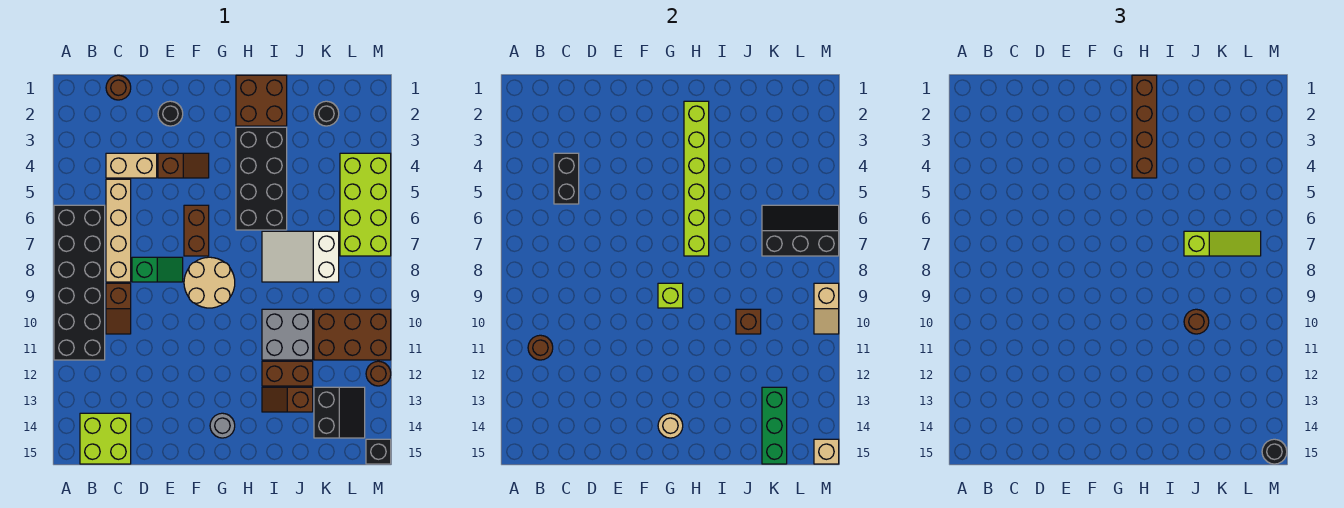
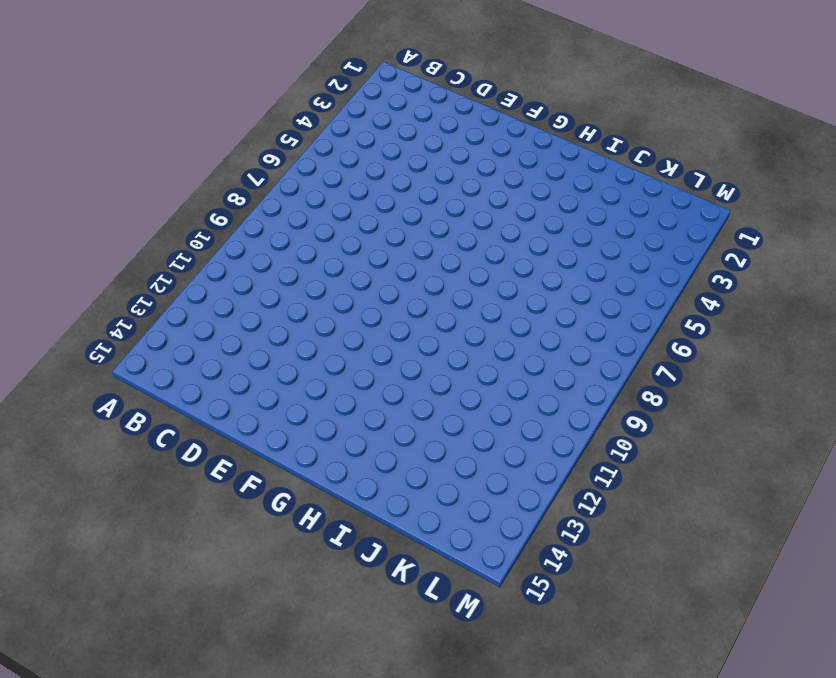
none -> black brick A6:B11 level 1
none -> lime brick B14:C15 level 1
none -> brown round brick C1 level 1
none -> tan brick C4:D4 level 1

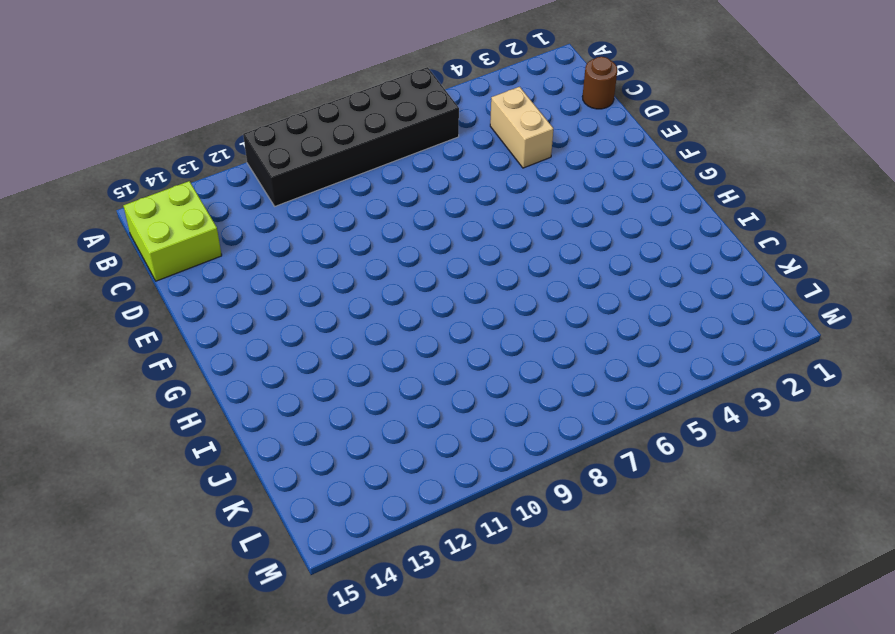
none -> tan brick C5:C8 level 1
none -> brown slope C9:C10 level 1 top 9
none -> green slope D8:E8 level 1 top D
none -> black round brick E2 level 1

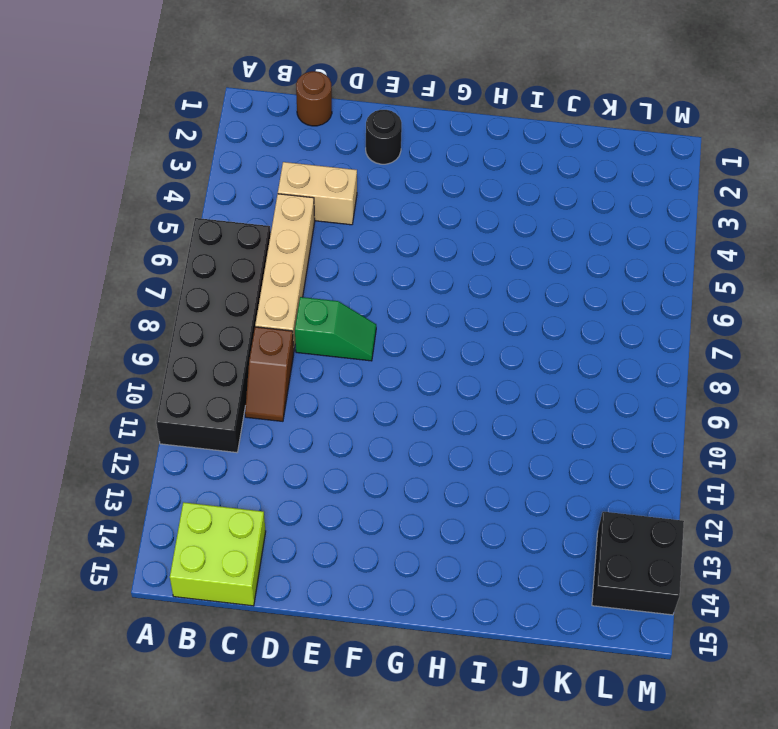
black brick L13:M14 level 1 -> black slope K13:L14 level 1 top K
none -> brown slope E4:F4 level 1 top E
none -> brown brick F6:F7 level 1
none -> tan round brick F8:G9 level 1
none -> grey round brick G14 level 1

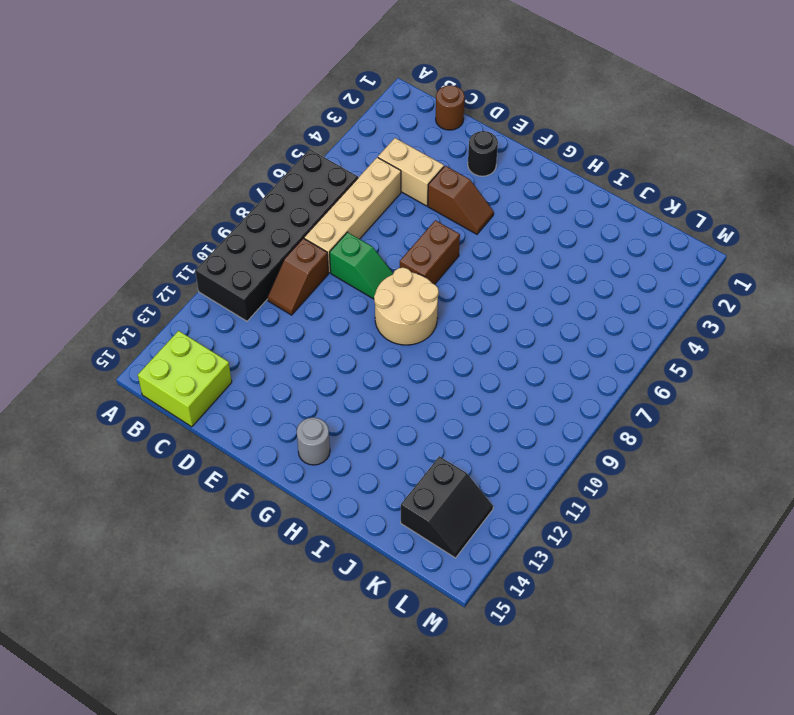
none -> brown brick H1:I2 level 1
none -> black brick H3:I6 level 1
none -> white slope I7:K8 level 1 top K
none -> grey brick I10:J11 level 1

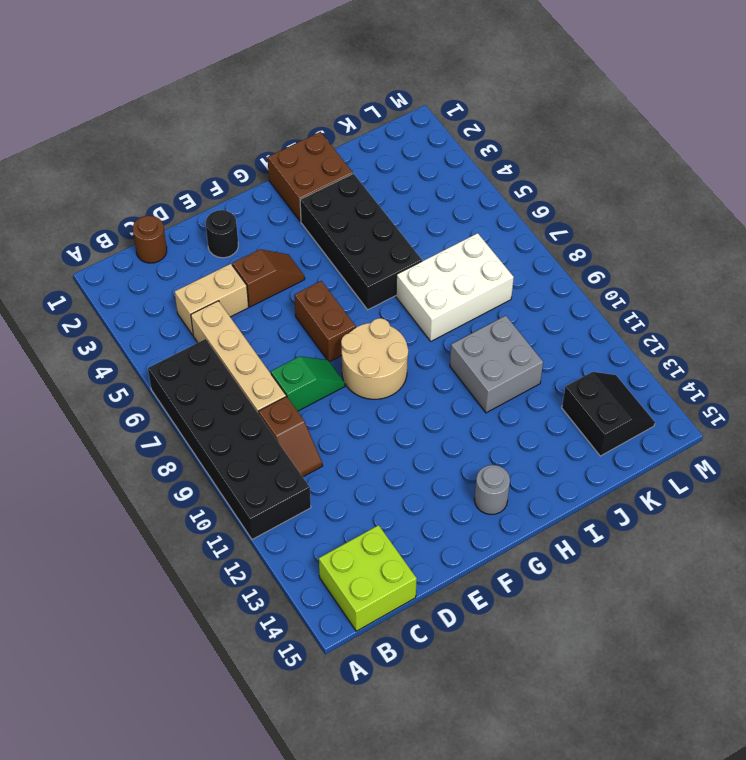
white brick I7:K8 level 1 -> white slope I7:K8 level 1 top K
none -> brown brick I12:J12 level 1
none -> brown slope I13:J13 level 1 top J
none -> black round brick K2 level 1
none -> brown brick K10:M11 level 1

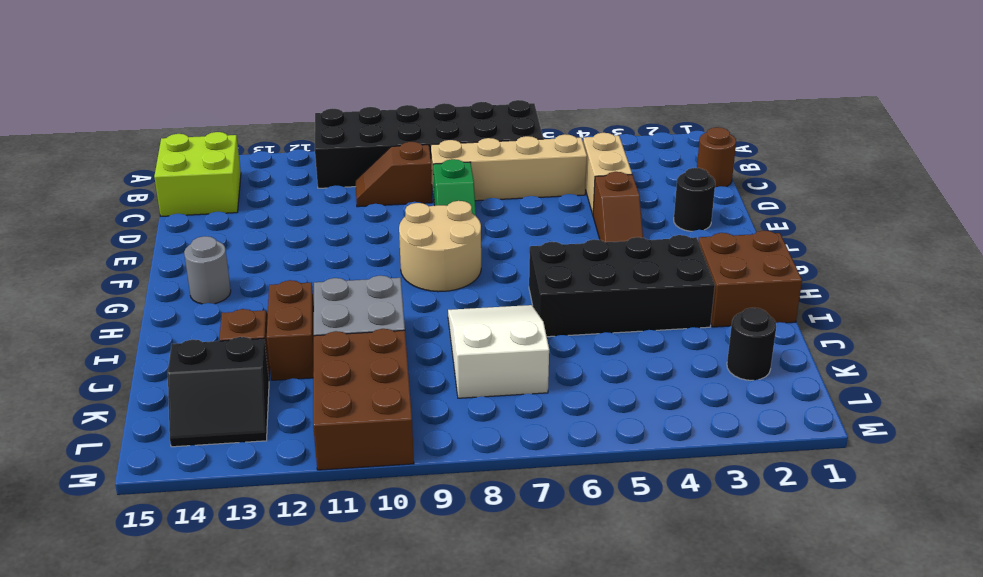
none -> brown brick F6:F7 level 1
none -> lime brick L4:M7 level 1
none -> brown round brick M12 level 1
none -> black brick M15 level 1

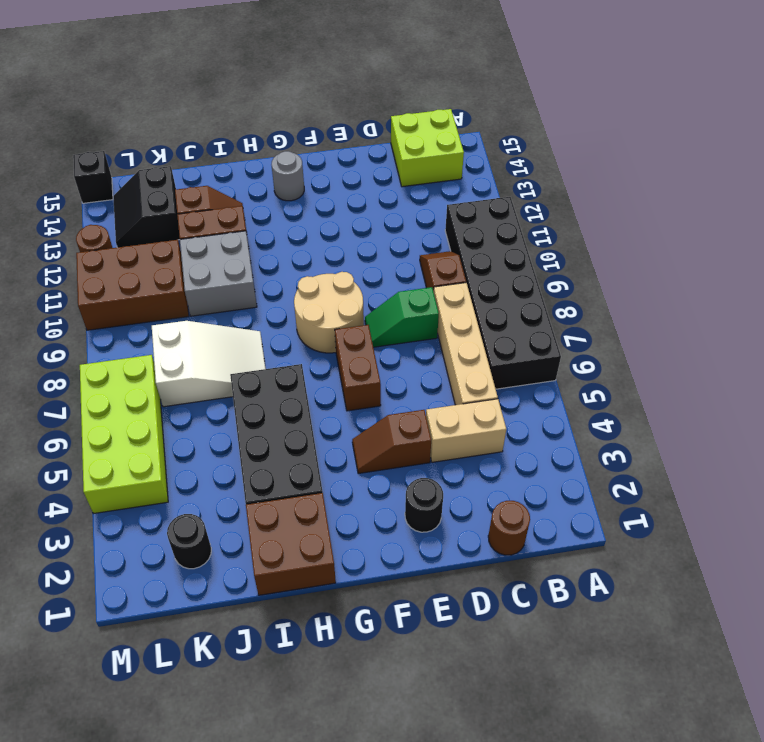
none -> brown round brick B11 level 2
none -> black brick C4:C5 level 2
none -> lime brick G9 level 2
none -> tan round brick G14 level 2

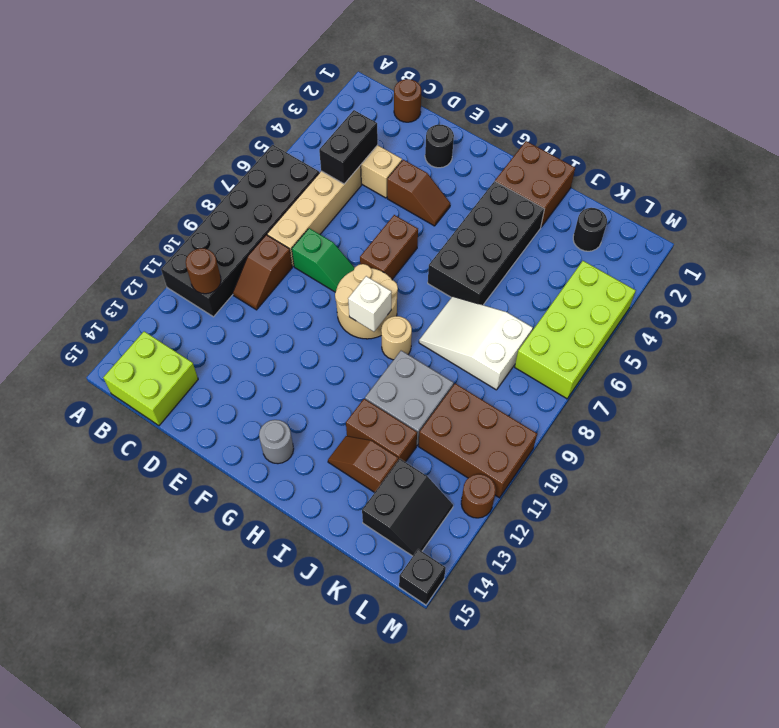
white brick G9 level 2 -> lime brick G9 level 2
tan round brick H9 level 1 -> tan round brick G14 level 2
none -> lime brick H2:H7 level 2
none -> brown brick J10 level 2
none -> black slope K6:M7 level 2 top 7
none -> green brick K13:K15 level 2

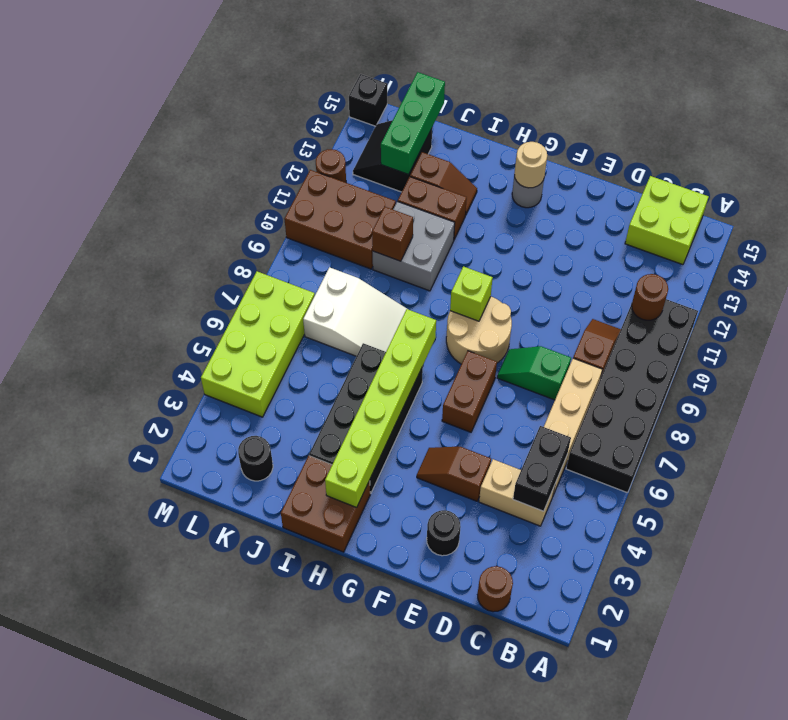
none -> black slope K6:M7 level 2 top 7
none -> tan slope M9:M10 level 2 top 9
none -> tan brick M15 level 2
none -> brown brick H1:H4 level 3

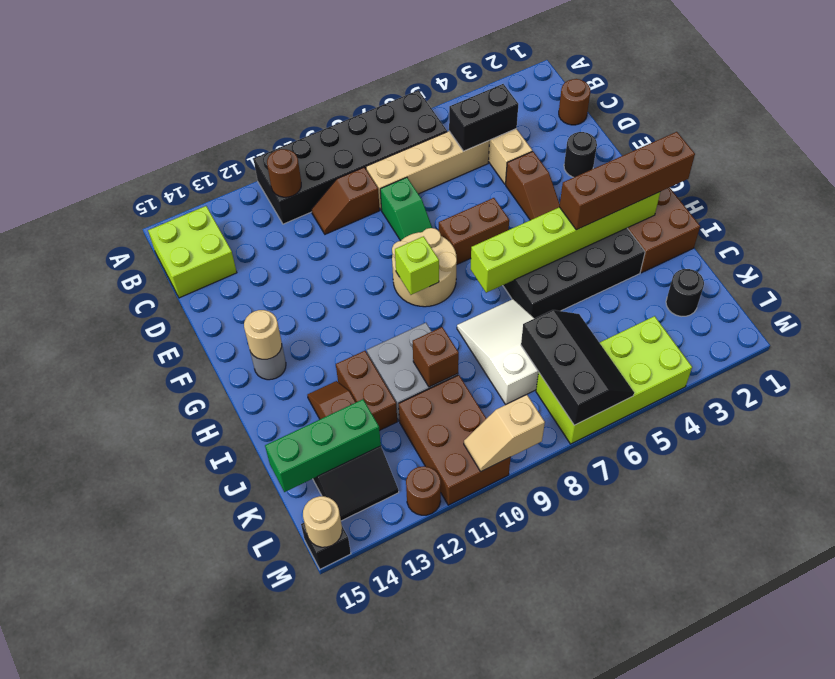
tan round brick M15 level 2 -> tan brick M15 level 2
none -> lime slope J7:L7 level 3 top J
none -> brown round brick J10 level 3
none -> black round brick M15 level 3

